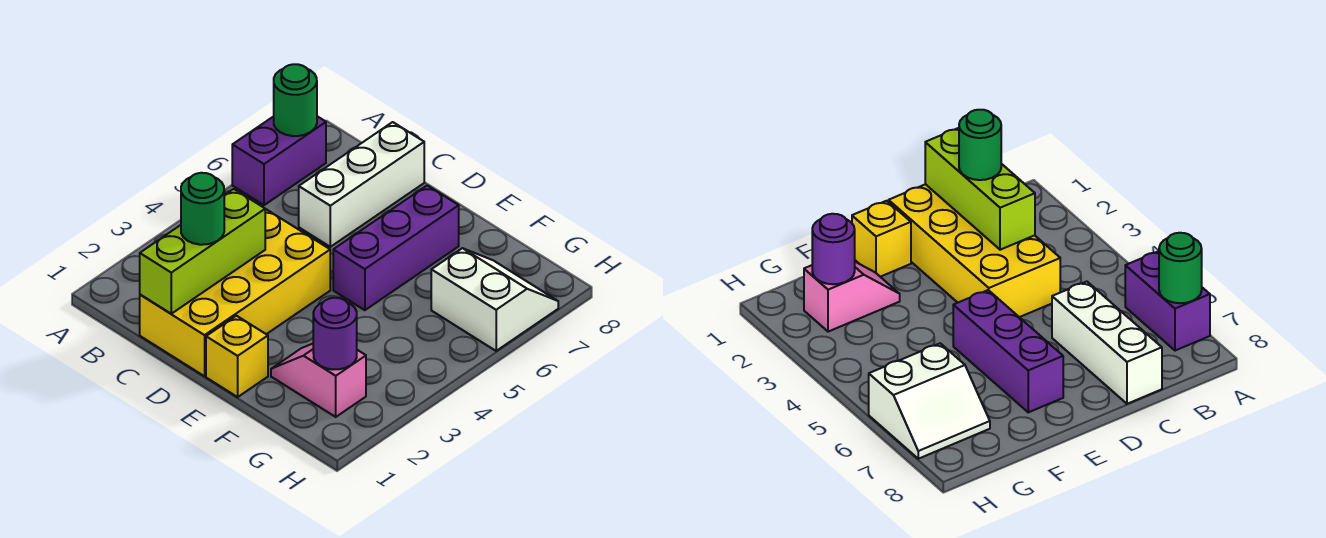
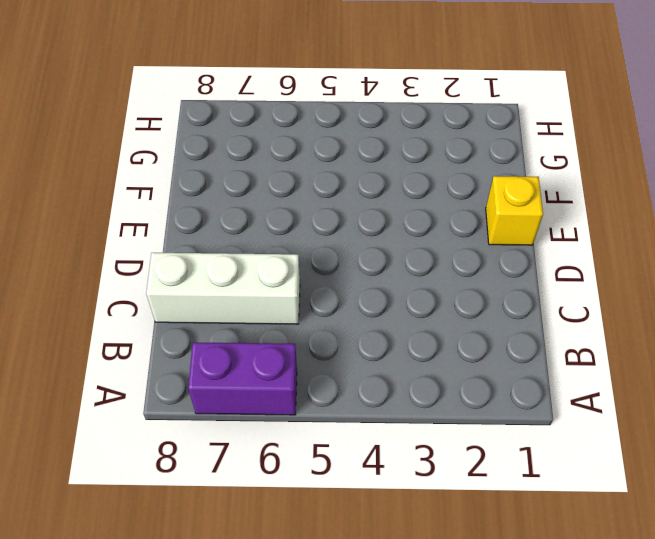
none -> yellow brick C1:D4 level 1
none -> purple brick E5:E7 level 1

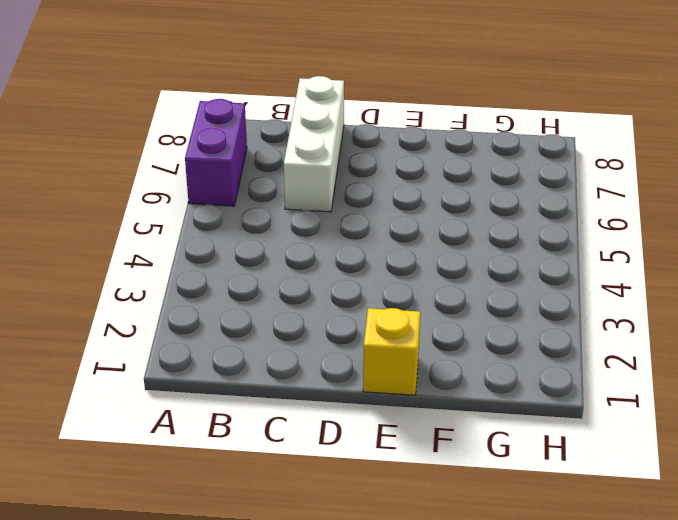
none -> yellow brick C1:D4 level 1
none -> purple brick E5:E7 level 1

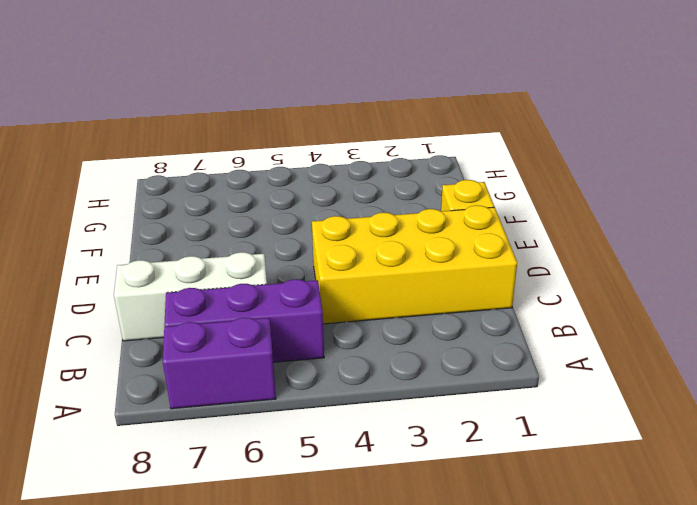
purple brick B5:B7 level 1 -> purple brick E5:E7 level 1
none -> pink slope F2:G2 level 1 top G
none -> white slope G6:H7 level 1 top 6

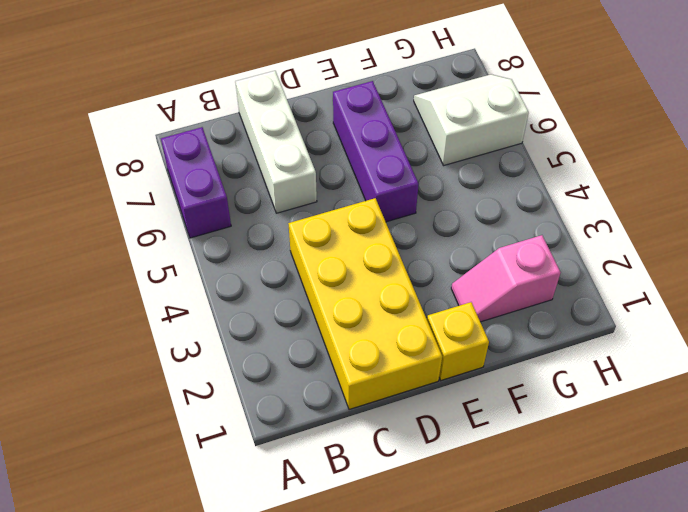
none -> green round brick A7 level 2
none -> lime brick C1:C3 level 2

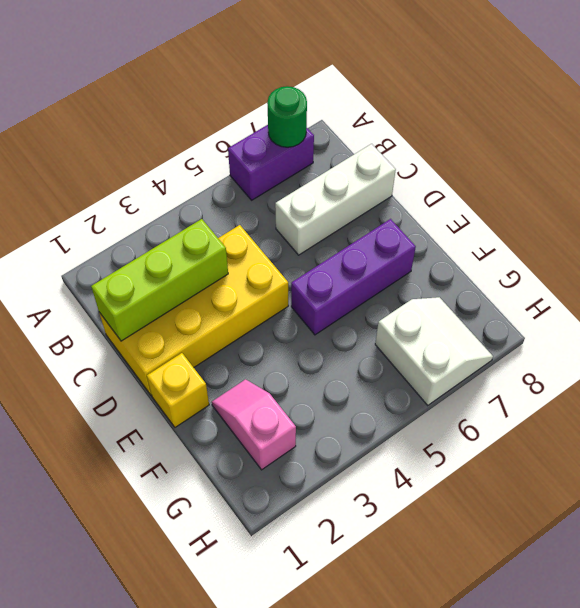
none -> purple round brick G2 level 2
none -> green round brick C2 level 3

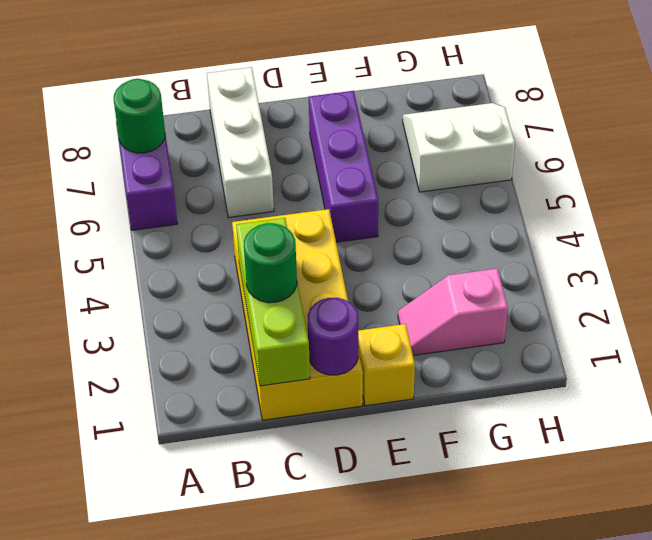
purple round brick D1 level 2 -> purple round brick G2 level 2

